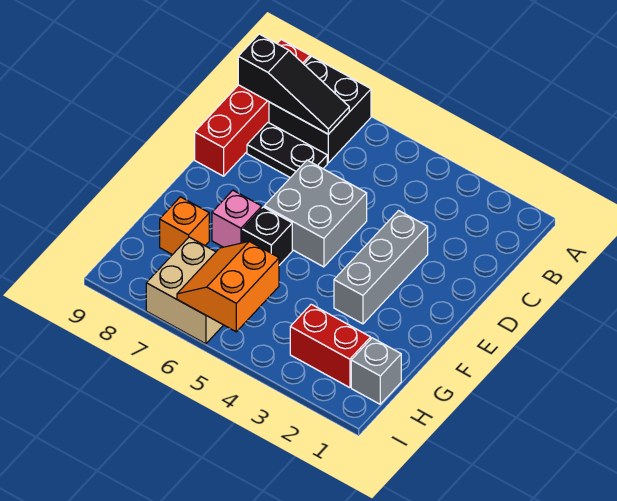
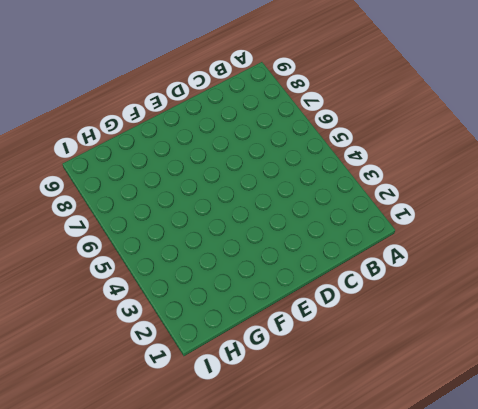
none -> black brick A7:B8 level 1
none -> red brick A9:D9 level 1
none -> black plate C7:C8 level 1

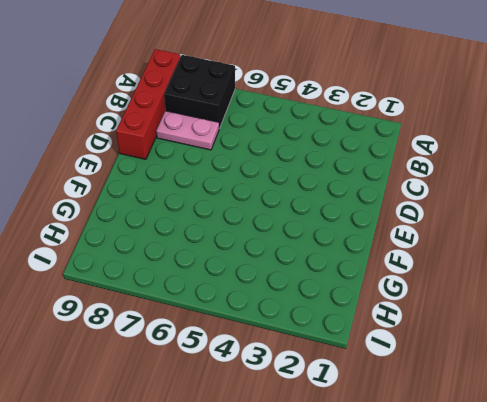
pink plate C7:C8 level 1 -> black plate C7:C8 level 1
none -> grey brick D3:F3 level 1
none -> grey brick D5:E6 level 1
none -> black brick F6 level 1

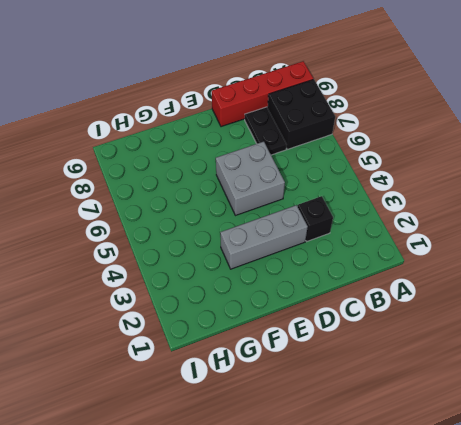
black brick C3 level 1 -> black brick F6 level 1
none -> pink brick F7 level 1
none -> orange brick G8 level 1
none -> grey brick H1 level 1

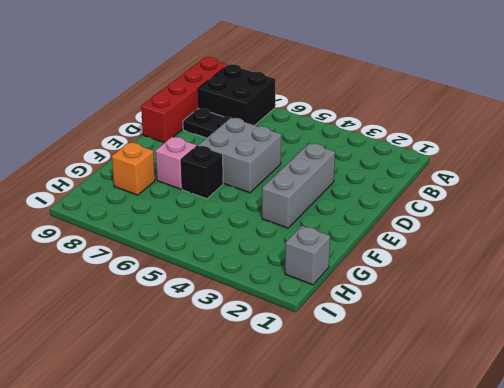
none -> red brick H2:H3 level 1
none -> tan brick H6:I7 level 1
none -> black slope B7:B9 level 2 top 9

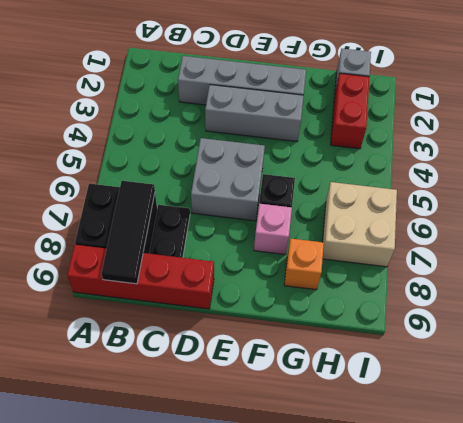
black tile B7:B9 level 2 -> black slope B7:B9 level 2 top 9
grey brick C2:F2 level 1 -> none
none -> orange slope H5:I6 level 2 top 5

